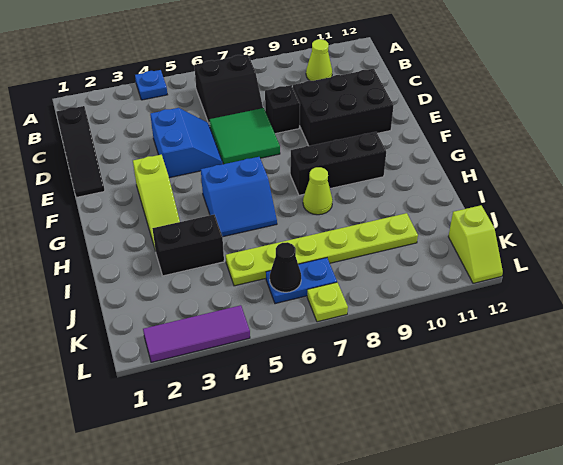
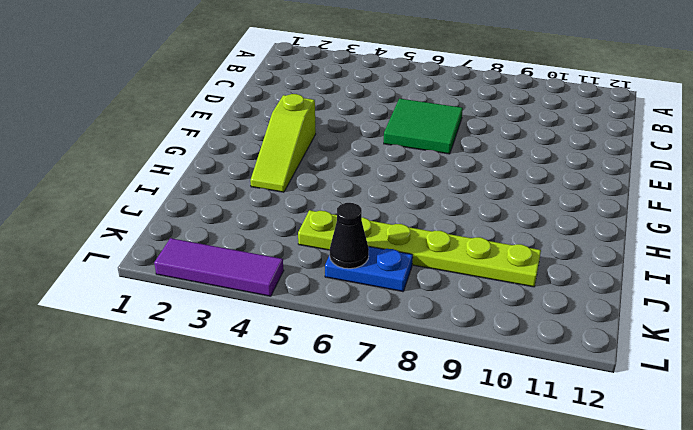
none -> blue plate A4 level 1
none -> black slope B6:C7 level 1 top B
none -> lime cone B10 level 1

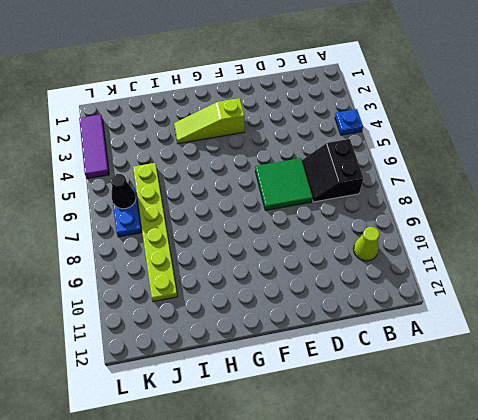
none -> black slope C1:E1 level 1 top C
none -> blue slope D4:E5 level 1 top 4
none -> black brick D8 level 1

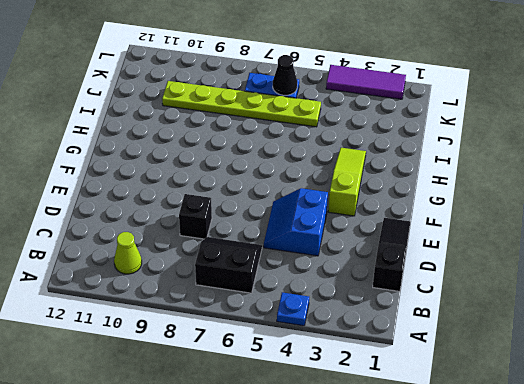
none -> green tile D6:E7 level 1
none -> black brick D9:E11 level 1
none -> blue slope G5:H6 level 1 top G

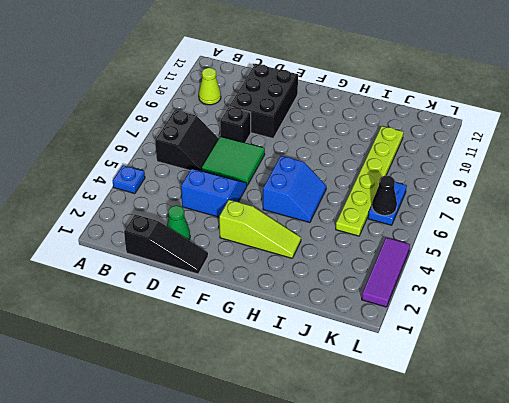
green cone D2 level 1 -> none
none -> black brick G8:G10 level 1
none -> lime cone H8 level 1
none -> black brick I3:I4 level 1

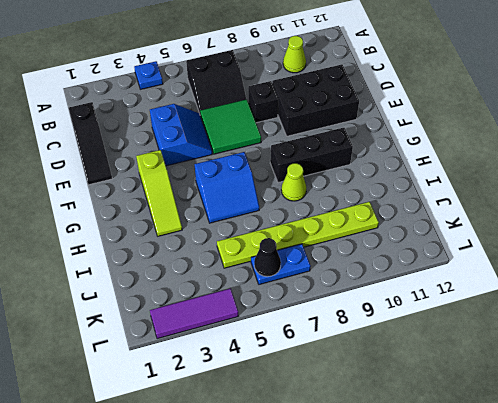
none -> black brick I3:I4 level 1
none -> lime slope K12:L12 level 1 top K
none -> lime plate L7 level 1

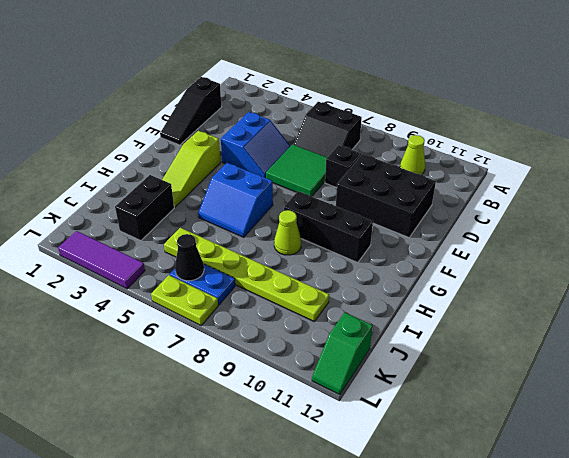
black brick I3:J3 level 1 -> black brick I3:I4 level 1
green slope K12:L12 level 1 top K -> lime slope K12:L12 level 1 top K
lime plate L6:L7 level 1 -> lime plate L7 level 1
none -> blue plate A4 level 1

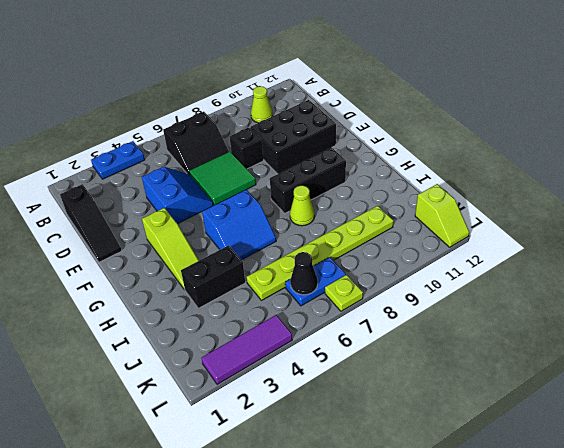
blue plate A3:A4 level 1 -> blue plate A4 level 1

